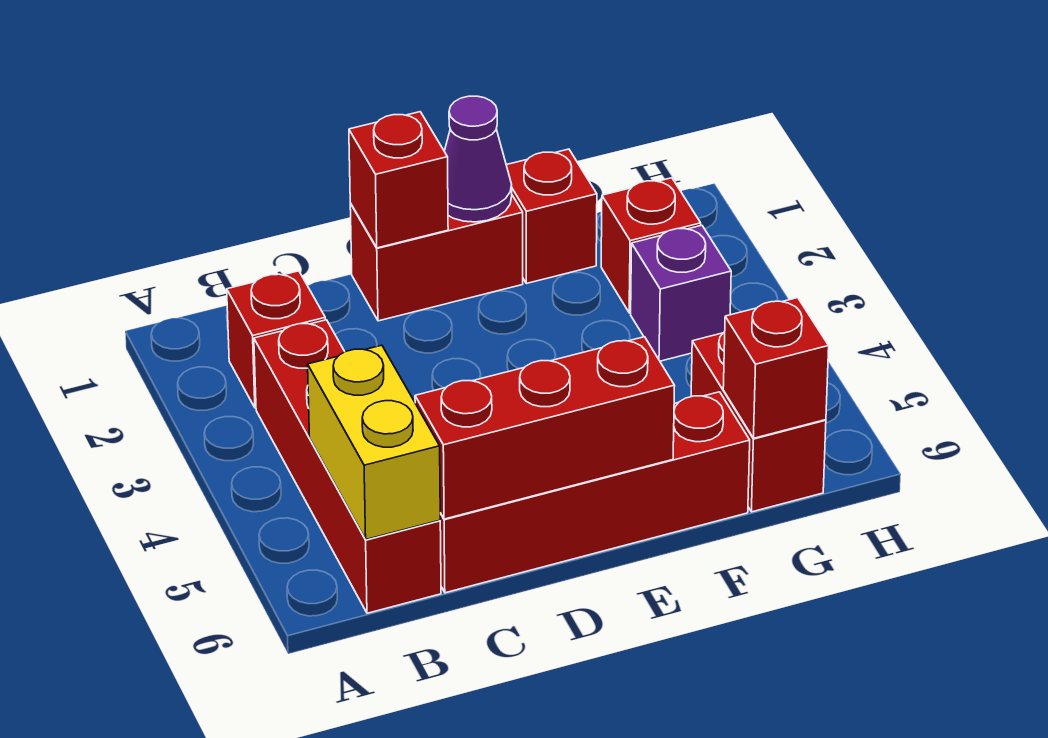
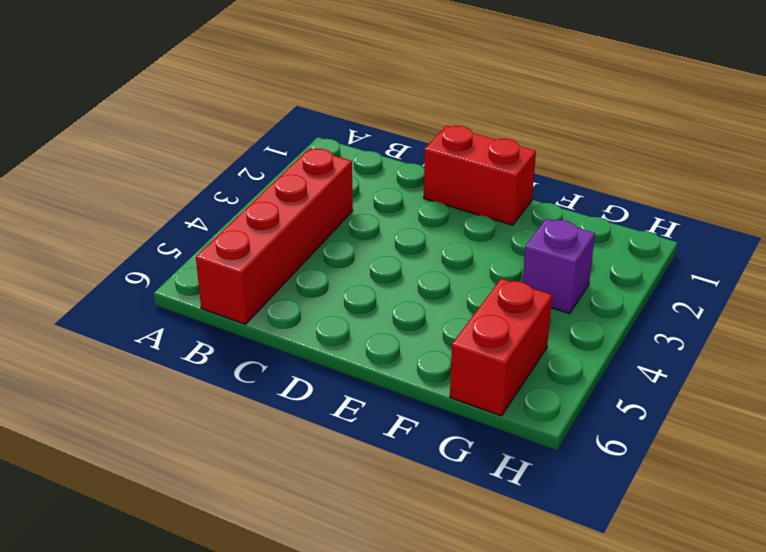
none -> red brick B2 level 1
none -> red brick C6:F6 level 1
none -> red brick F1 level 1

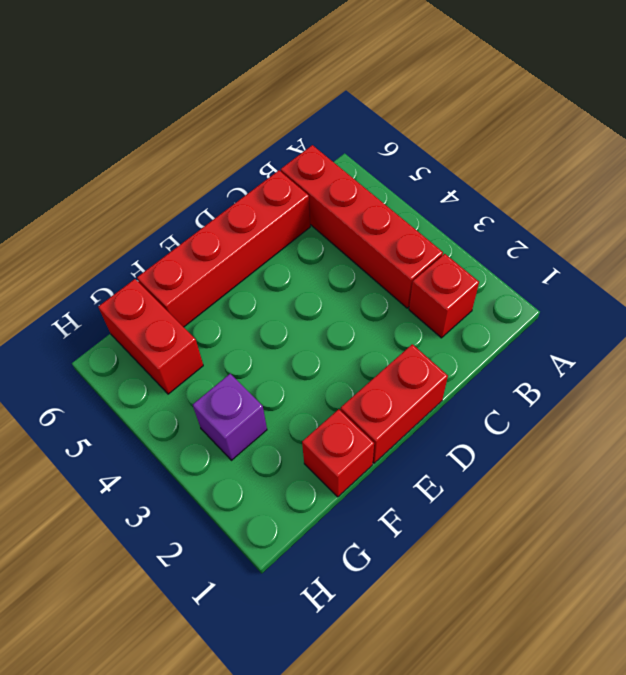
none -> red brick G2 level 1
none -> yellow brick B5:B6 level 2
none -> red brick C6:E6 level 2

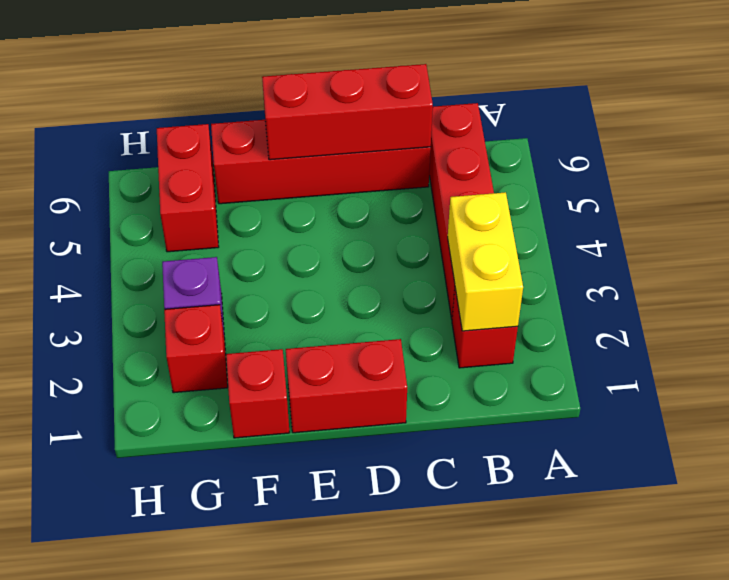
yellow brick B2:B3 level 2 -> yellow brick B5:B6 level 2
none -> red brick D1 level 2
none -> purple cone E1 level 2
none -> red brick G6 level 2

